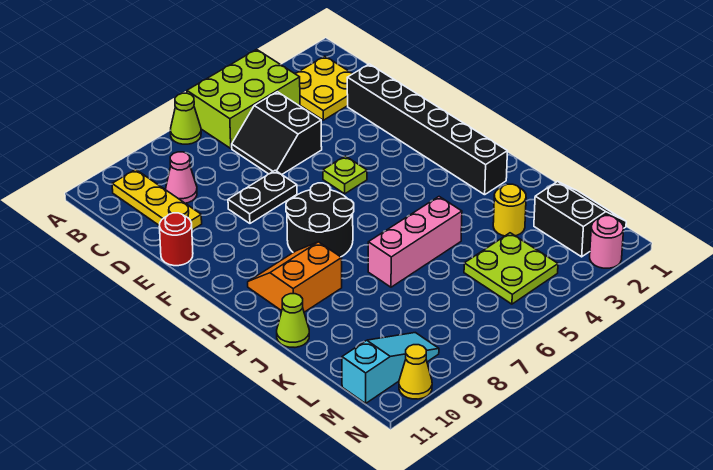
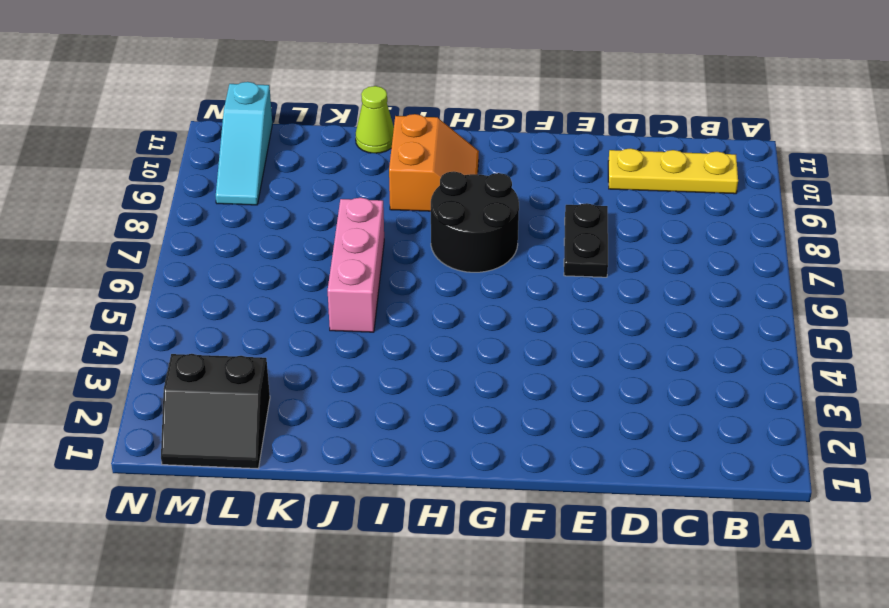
none -> lime brick A4:B6 level 1
none -> lime cone A7 level 1
none -> yellow plate B2:C3 level 1

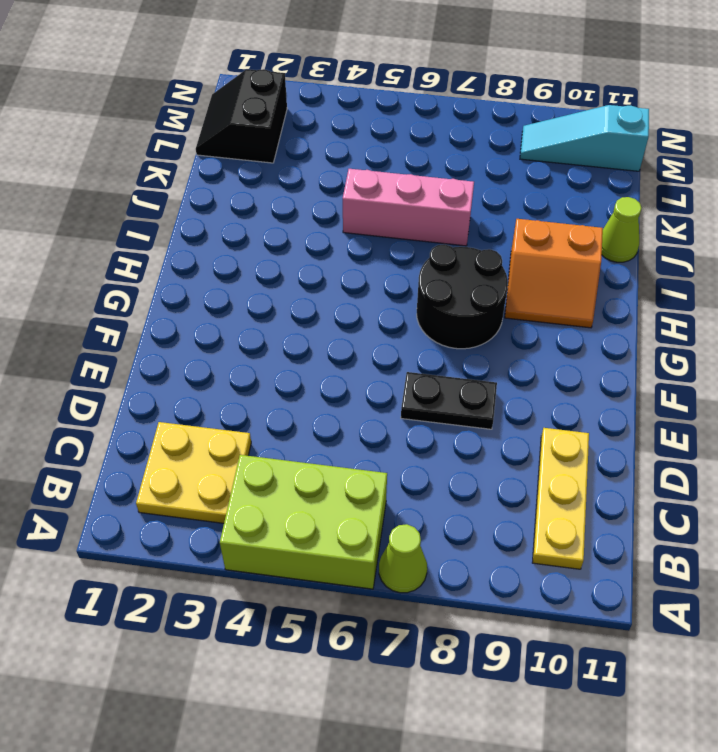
none -> black slope C5:D6 level 1 top 5
none -> pink cone C9 level 1
none -> black brick D2:I2 level 1

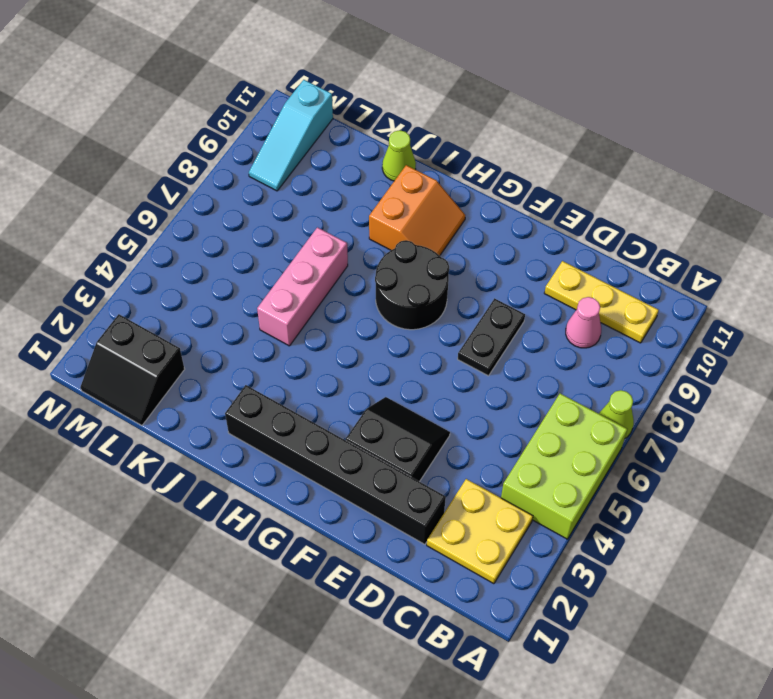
black slope E3:F4 level 1 top 3 -> black slope C5:D6 level 1 top 5
none -> red round brick E11 level 1
none -> lime plate F5 level 1
none -> yellow round brick K3 level 1

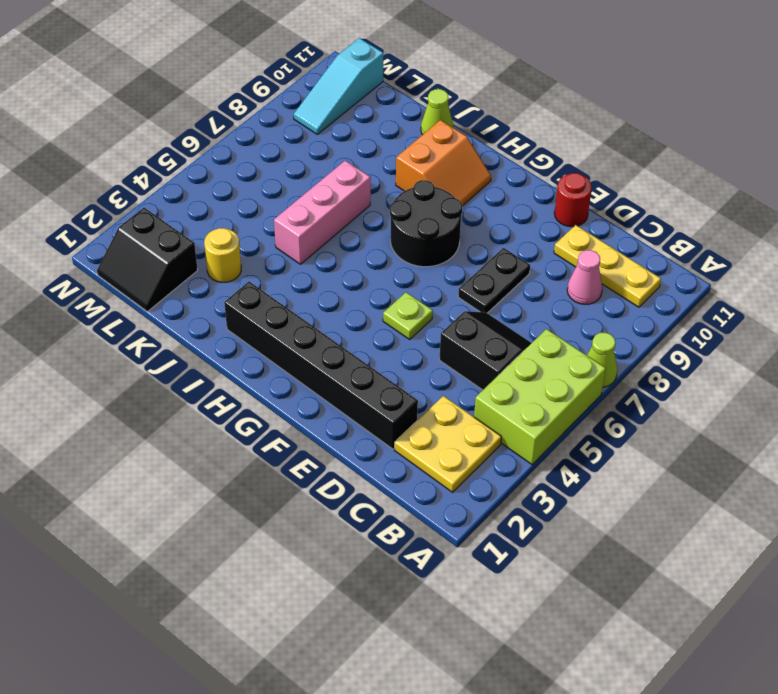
none -> lime plate L4:M5 level 1
none -> pink round brick N2 level 1
none -> yellow cone N10 level 1

